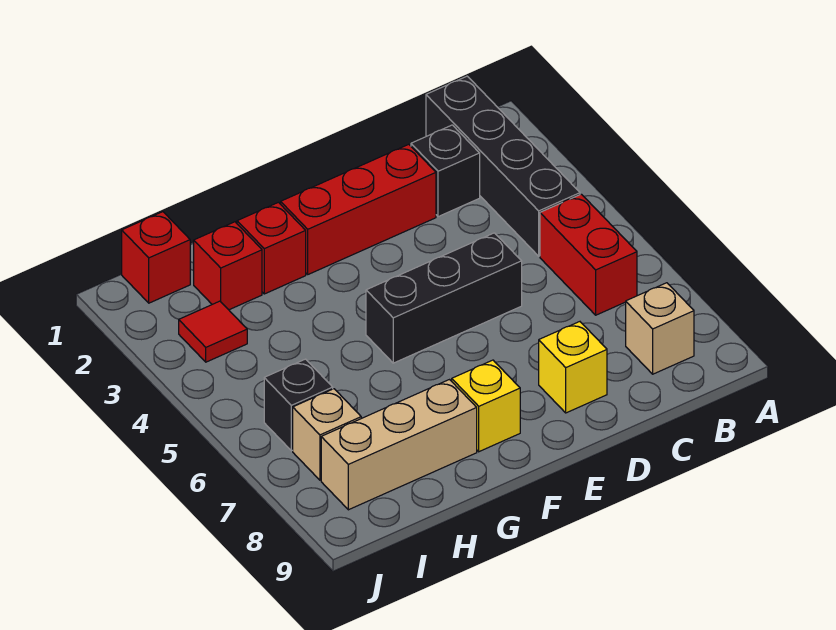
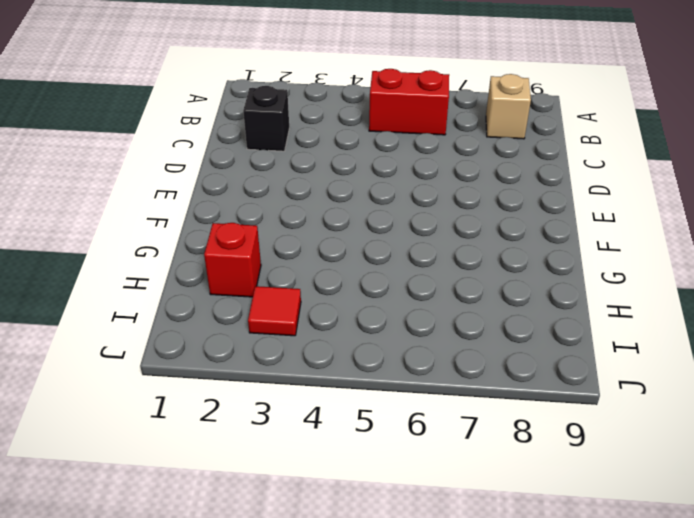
none -> black brick B1:B4 level 1
none -> red brick D2:F2 level 1
none -> black brick D5:F5 level 1

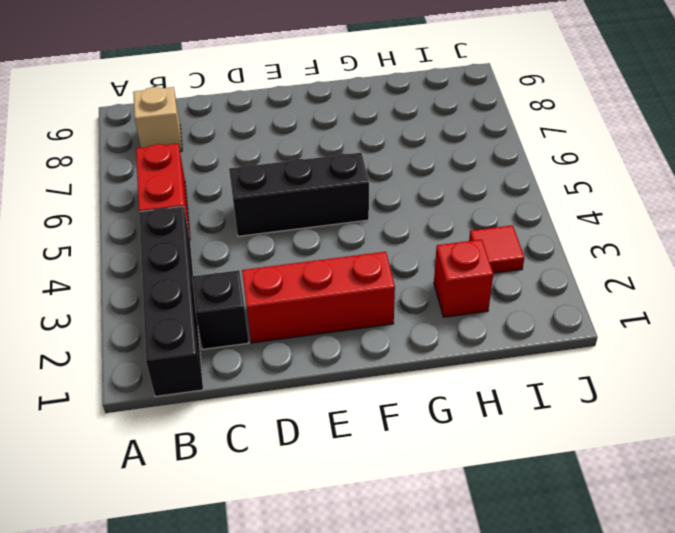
none -> yellow brick D8 level 1
none -> yellow brick F8 level 1
none -> red brick G2 level 1

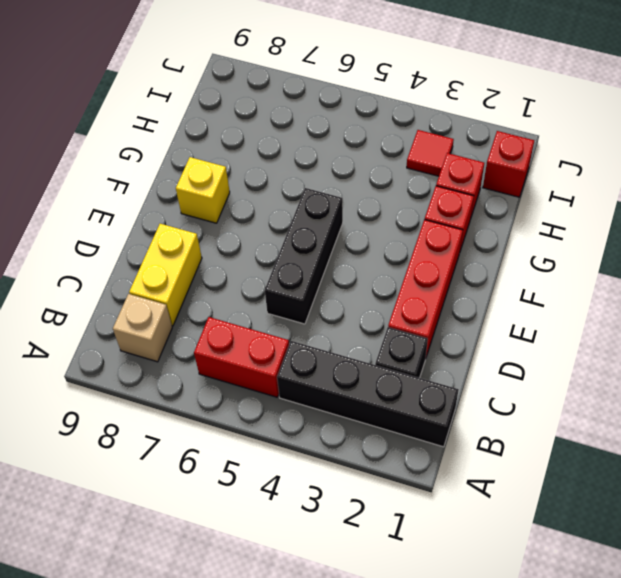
yellow brick C8:D8 level 1 -> yellow brick D8 level 1
none -> tan brick G8:I8 level 1
none -> black brick I6 level 1
none -> tan brick I7 level 1

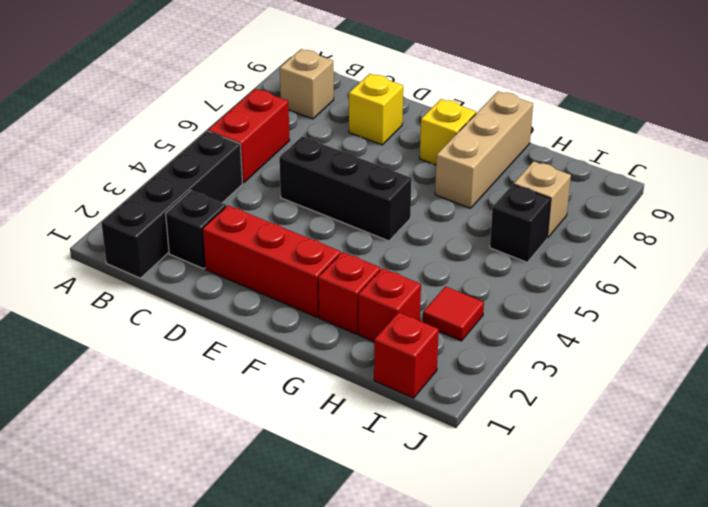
tan brick G7:G9 level 1 -> tan brick G8:I8 level 1

